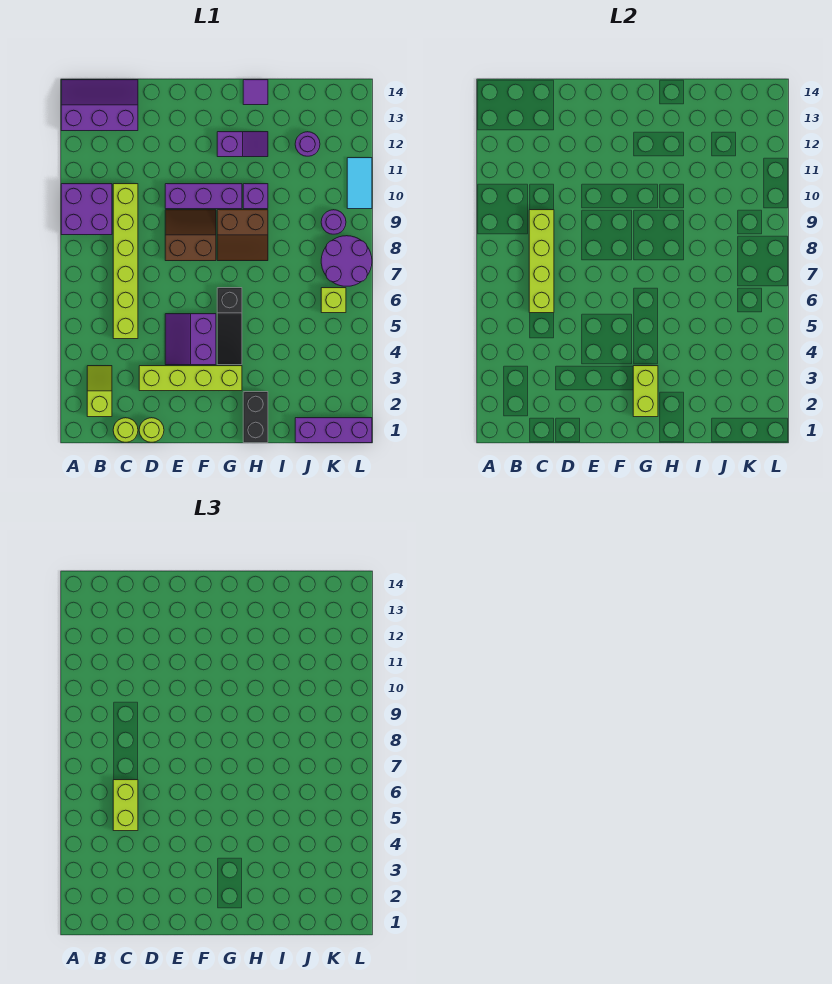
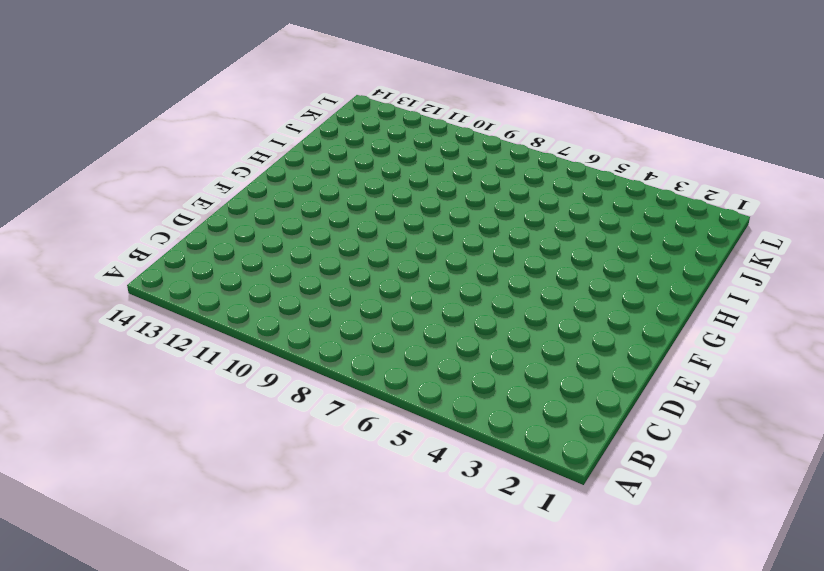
none -> purple brick A9:B10 level 1
none -> purple slope A13:C14 level 1 top 13
none -> lime slope B2:B3 level 1 top 2

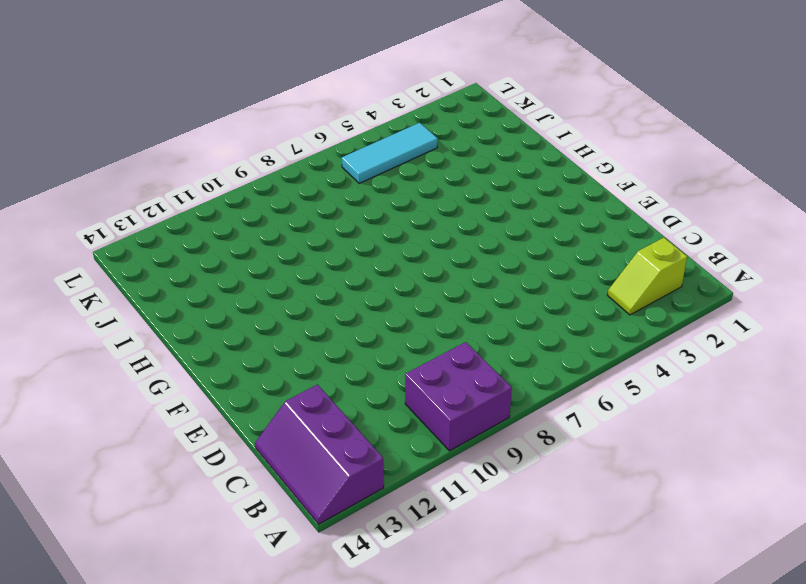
cyan tile K4:K6 level 1 -> lime brick K6 level 1
none -> lime round brick C1 level 1
none -> lime brick C5:C10 level 1
none -> lime round brick D1 level 1

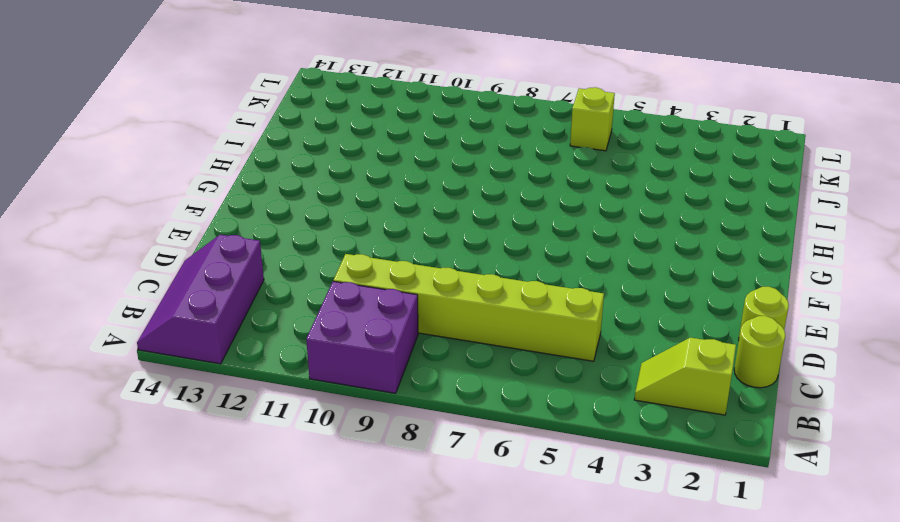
none -> lime brick D3:G3 level 1
none -> purple slope E4:F5 level 1 top F
none -> brown slope E8:F9 level 1 top 8

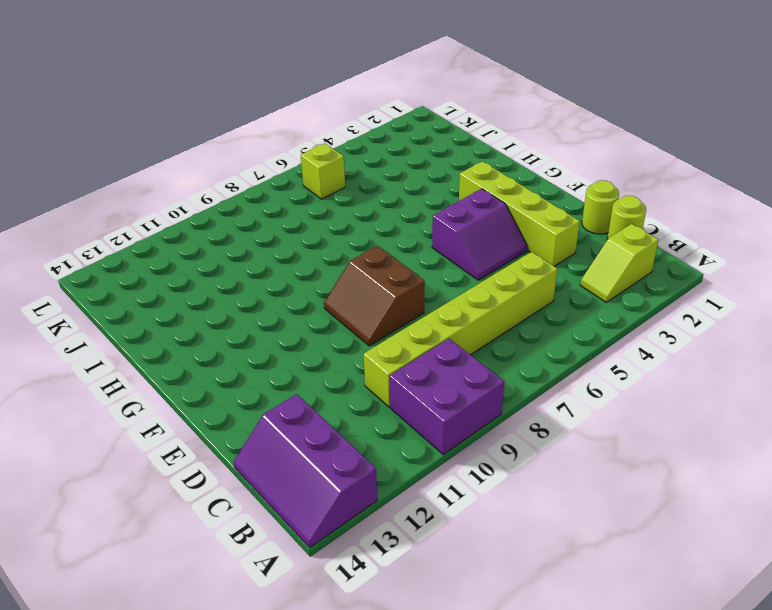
none -> purple brick E10:G10 level 1
none -> black slope G4:G6 level 1 top 6
none -> brown slope G8:H9 level 1 top 9

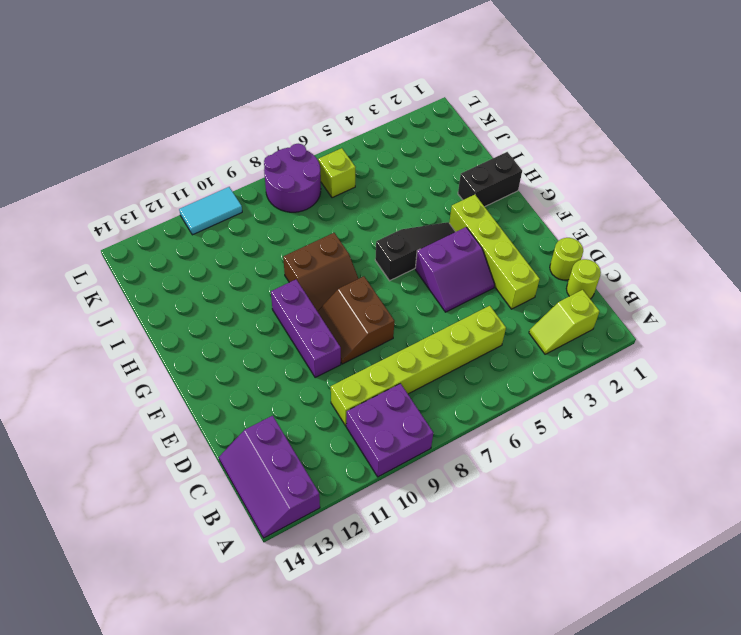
brown slope G8:H9 level 1 top H -> brown slope G8:H9 level 1 top 9
none -> purple slope G12:H12 level 1 top G
none -> purple brick H10 level 1
none -> purple tile H14 level 1

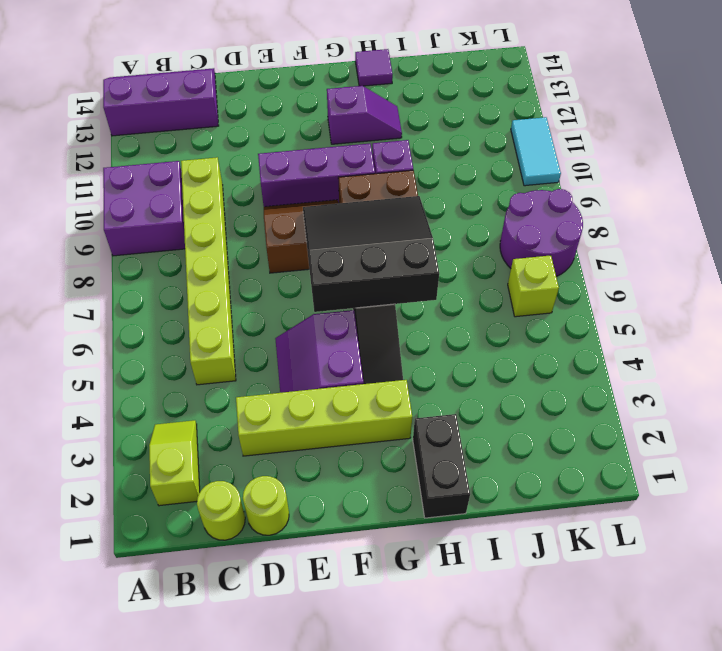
black slope F6:H8 level 2 top 6 -> none
none -> purple brick J1:L1 level 1
none -> purple round brick J12 level 1
none -> purple round brick K9 level 1

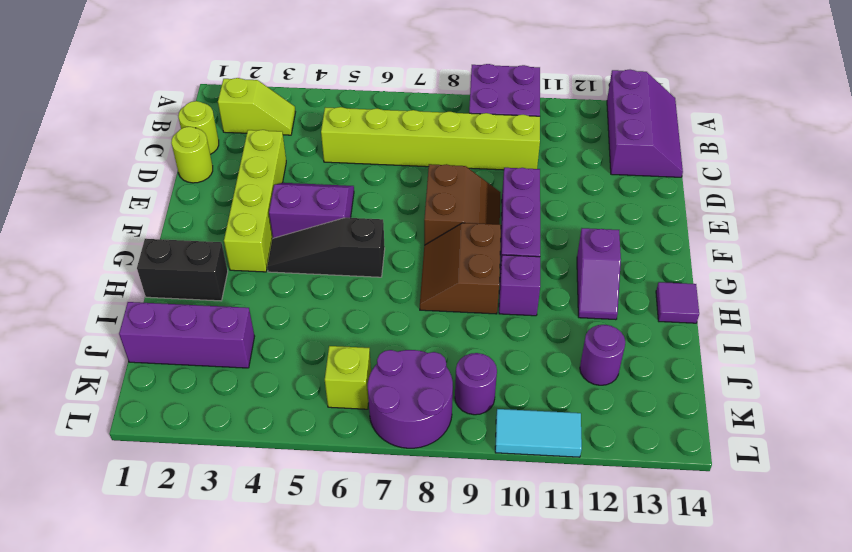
purple brick J1:J3 level 1 -> purple brick J1:L1 level 1
none -> lime brick C6:C9 level 2
none -> lime brick G2:G3 level 2
none -> lime brick C5:C6 level 3

